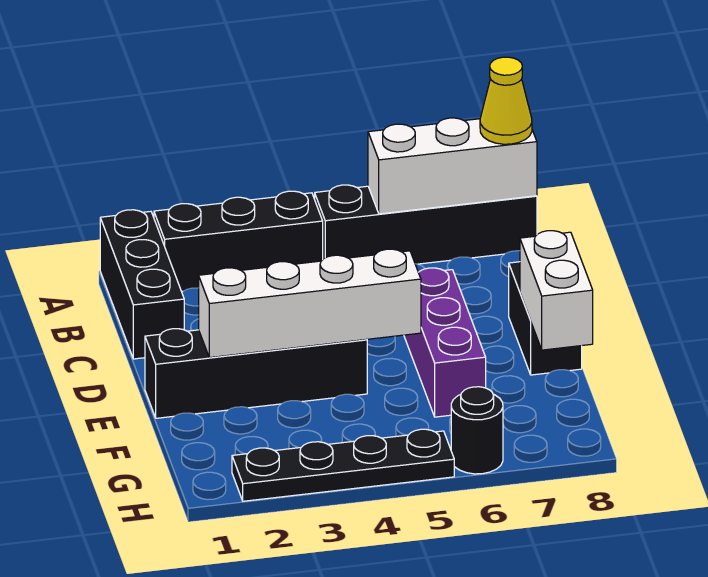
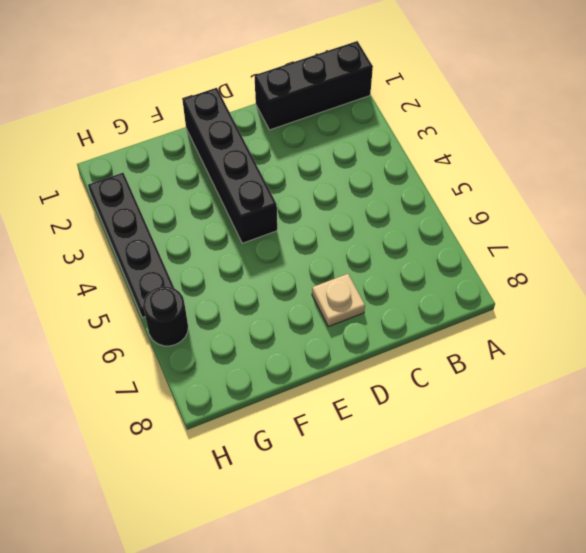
tan plate D7 level 1 -> none
none -> black brick A2:A4 level 1
none -> black brick A5:A8 level 1
none -> purple brick D6:F6 level 1

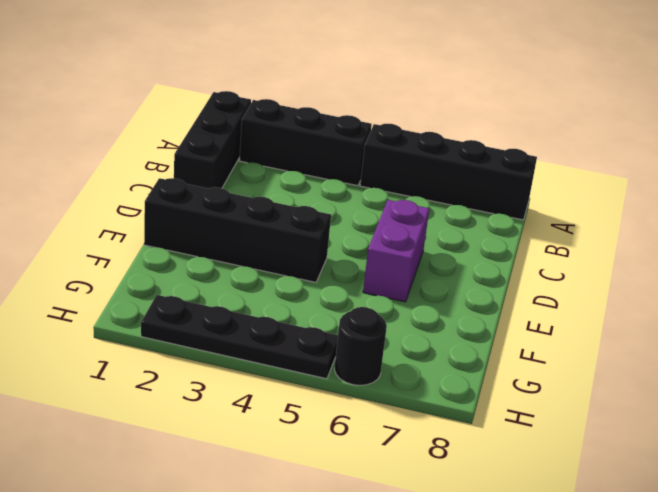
purple brick D6:E6 level 1 -> purple brick D6:F6 level 1
none -> black brick D8:E8 level 1
none -> white brick A6:A8 level 2
none -> white brick E2:E5 level 2

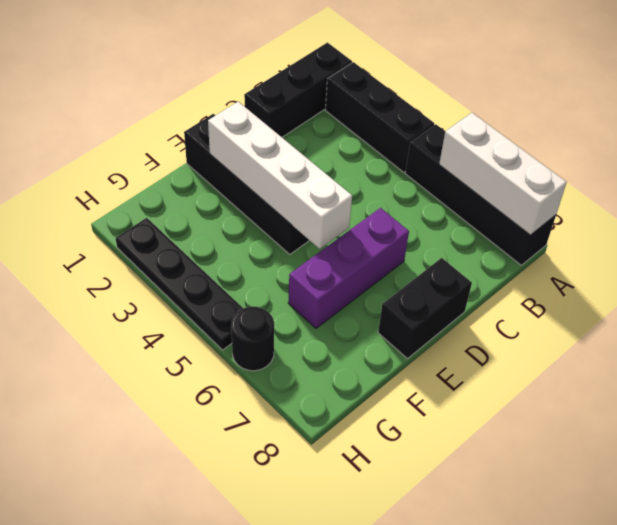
none -> white brick E8:F8 level 2
none -> yellow cone A8 level 3

